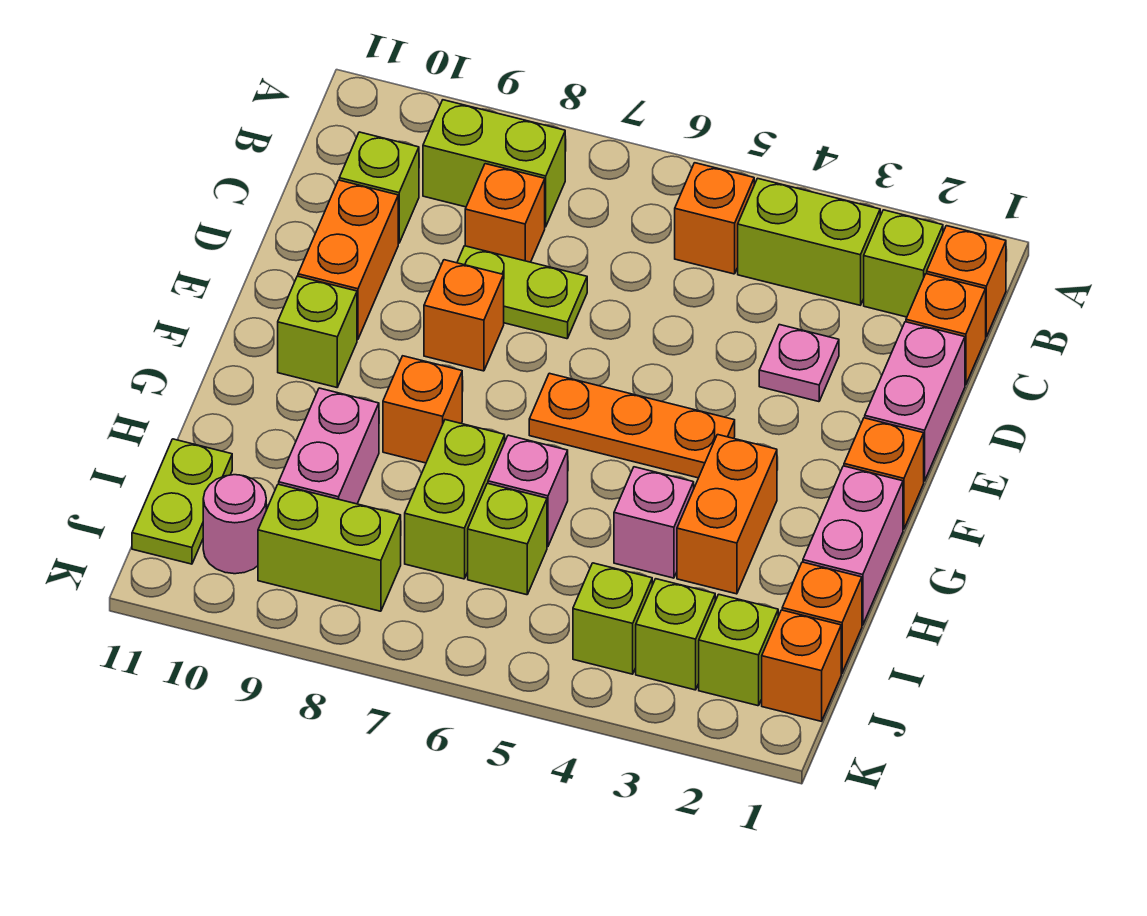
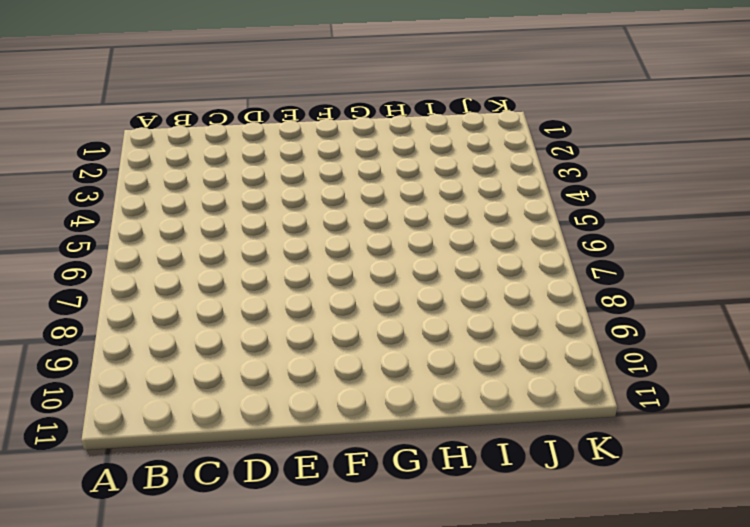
none -> orange brick B1 level 1
none -> lime brick B2 level 1
none -> lime brick B3:B4 level 1
none -> orange brick B5 level 1

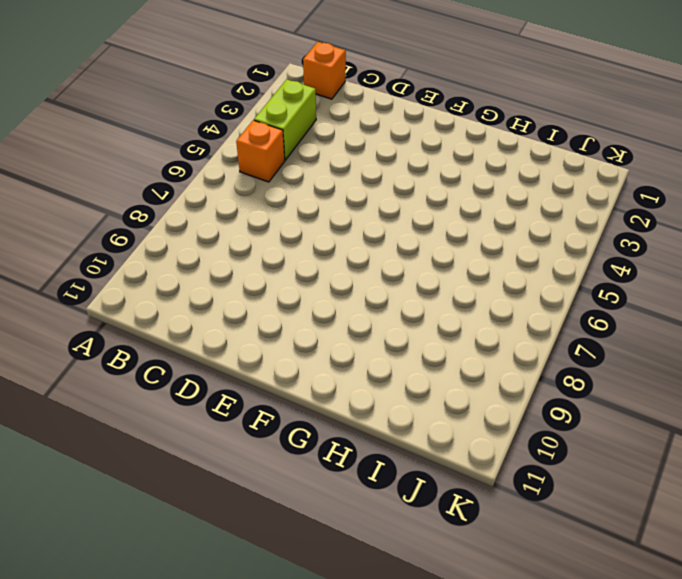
none -> lime brick B2 level 1
none -> lime brick B8:B9 level 1
none -> orange brick C1 level 1
none -> orange brick C8 level 1

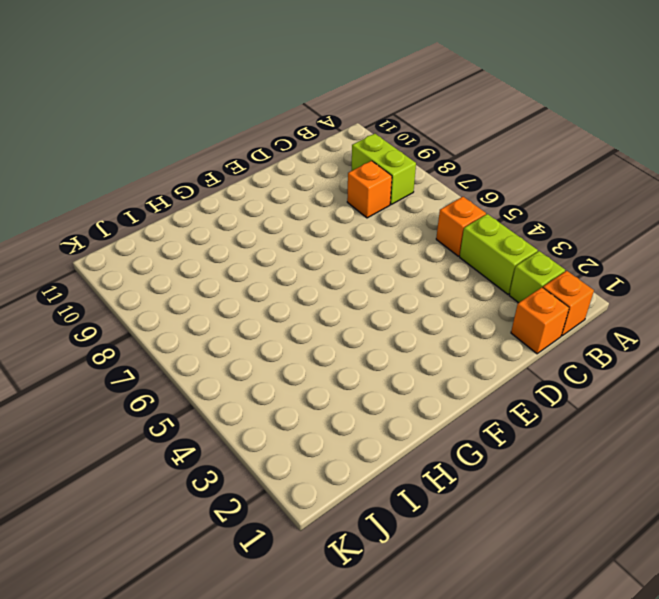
none -> lime brick C10 level 1
none -> pink brick D1:E1 level 1
none -> pink plate D3 level 1
none -> lime plate D7:D8 level 1

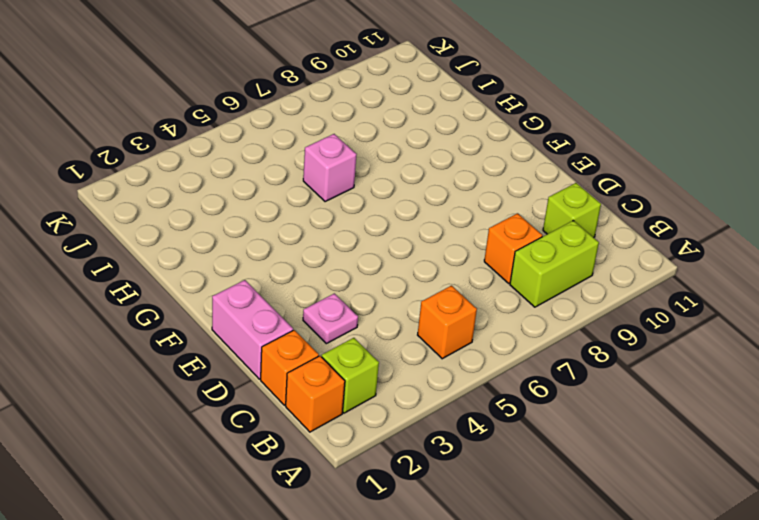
none -> lime brick B3:B4 level 1
none -> lime plate D7:D8 level 1
none -> orange brick D10:E10 level 1
none -> orange brick E8 level 1

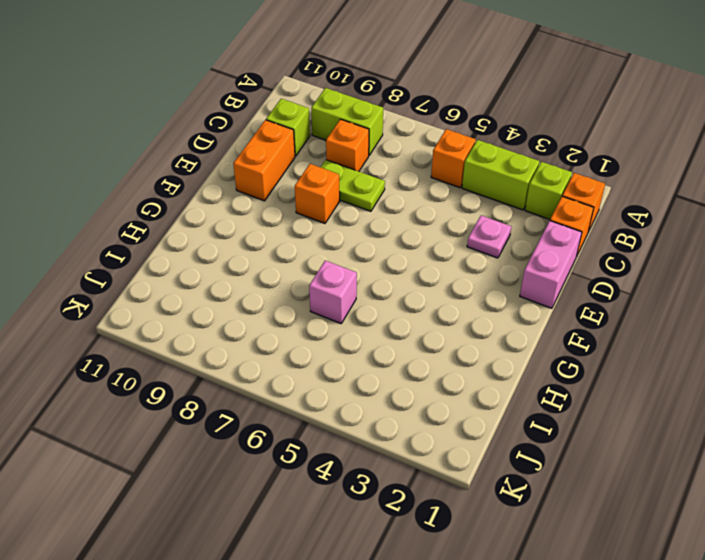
none -> orange brick F1 level 1
none -> orange plate F4:F6 level 1
none -> lime brick F10 level 1
none -> pink brick G1:H1 level 1

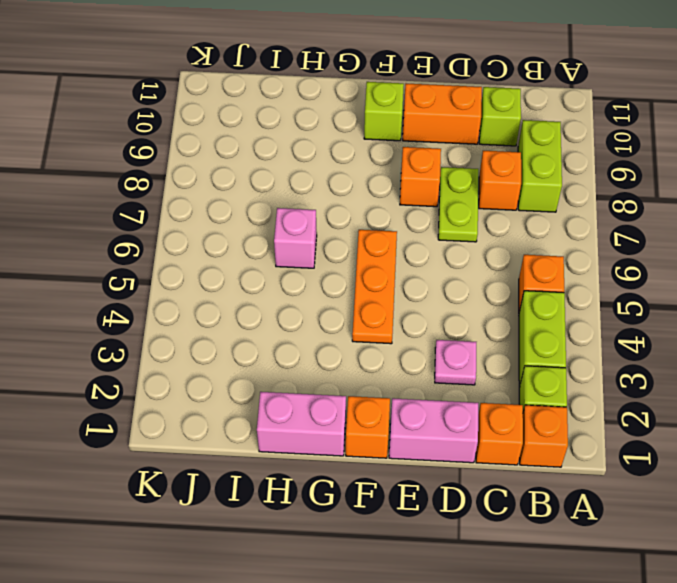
none -> orange brick G3:H3 level 1
none -> orange brick G8 level 1
none -> pink brick H4 level 1
none -> lime brick H7:I7 level 1

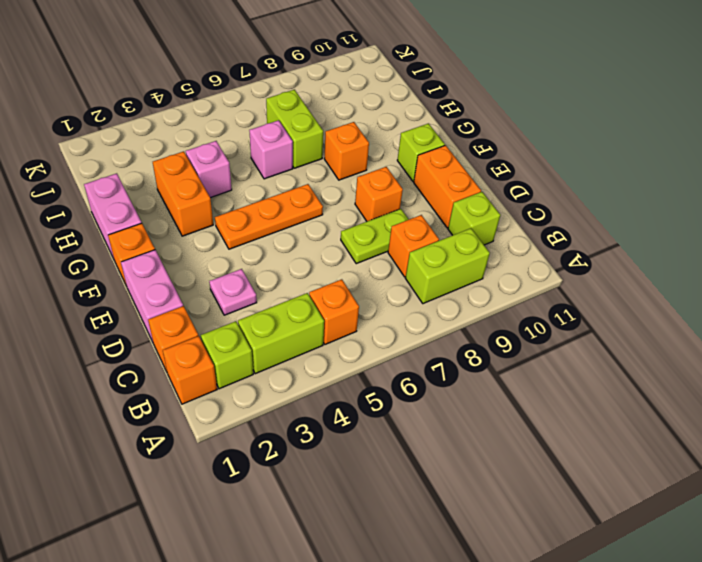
none -> pink brick H9:I9 level 1
none -> orange brick I1 level 1
none -> lime brick I6 level 1
none -> lime plate I11:J11 level 1

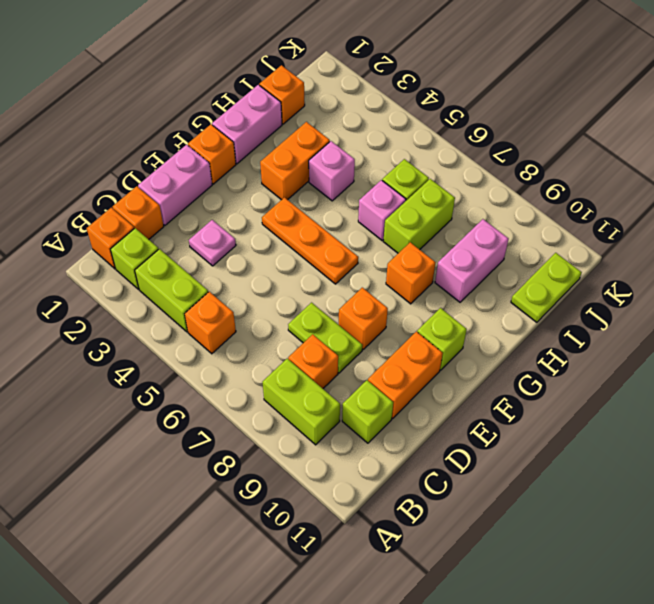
none -> orange brick J1 level 1
none -> lime brick J2 level 1
none -> lime brick J3 level 1
none -> lime brick J4 level 1

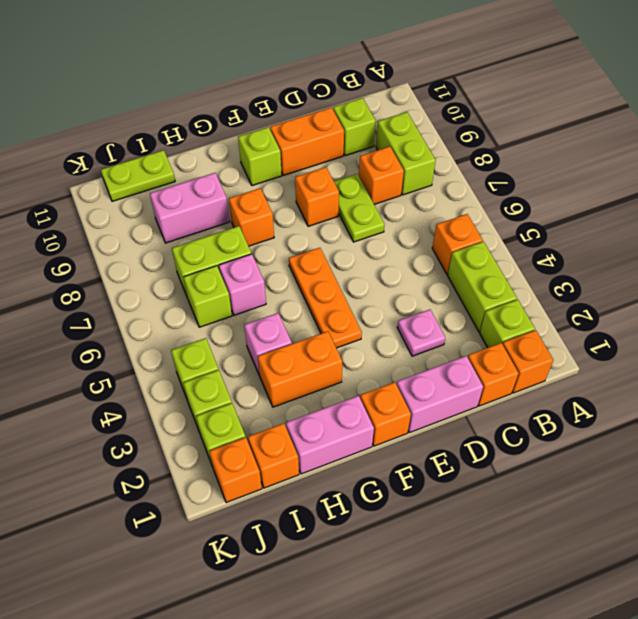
none -> lime brick J8:J9 level 1
none -> pink round brick J10 level 1

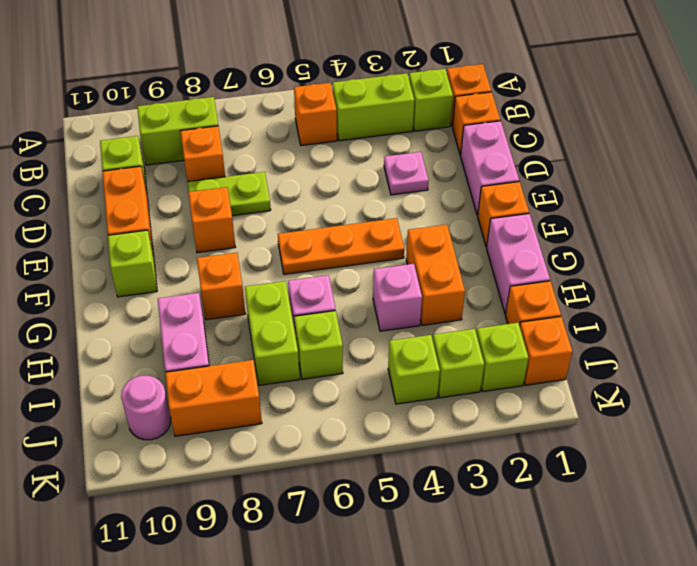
orange brick J8:J9 level 1 -> lime brick J8:J9 level 1
none -> lime plate I11:J11 level 1

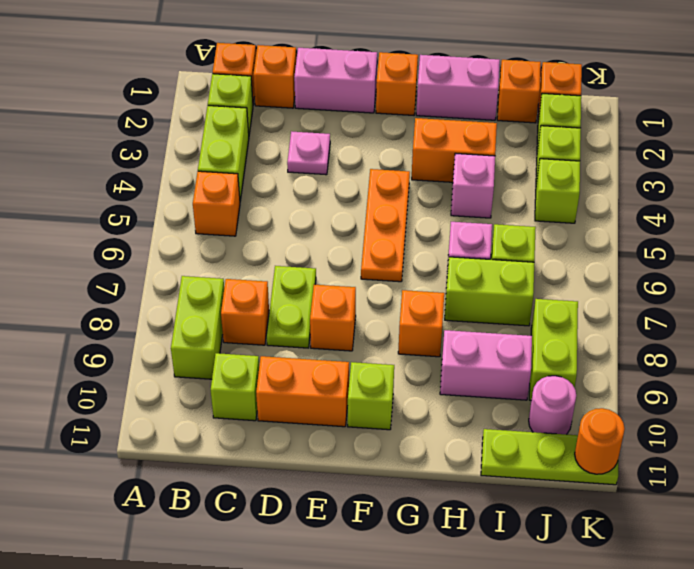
lime plate I11:K11 level 1 -> lime plate I11:J11 level 1
orange round brick K11 level 2 -> none

